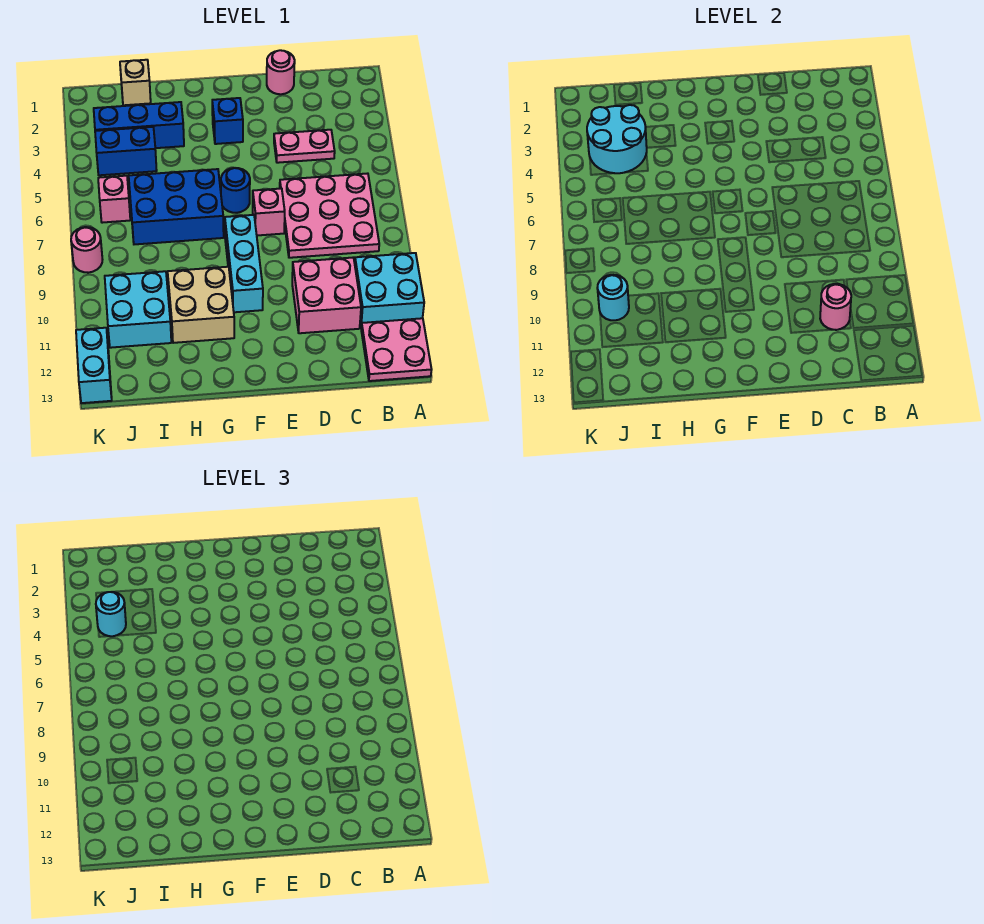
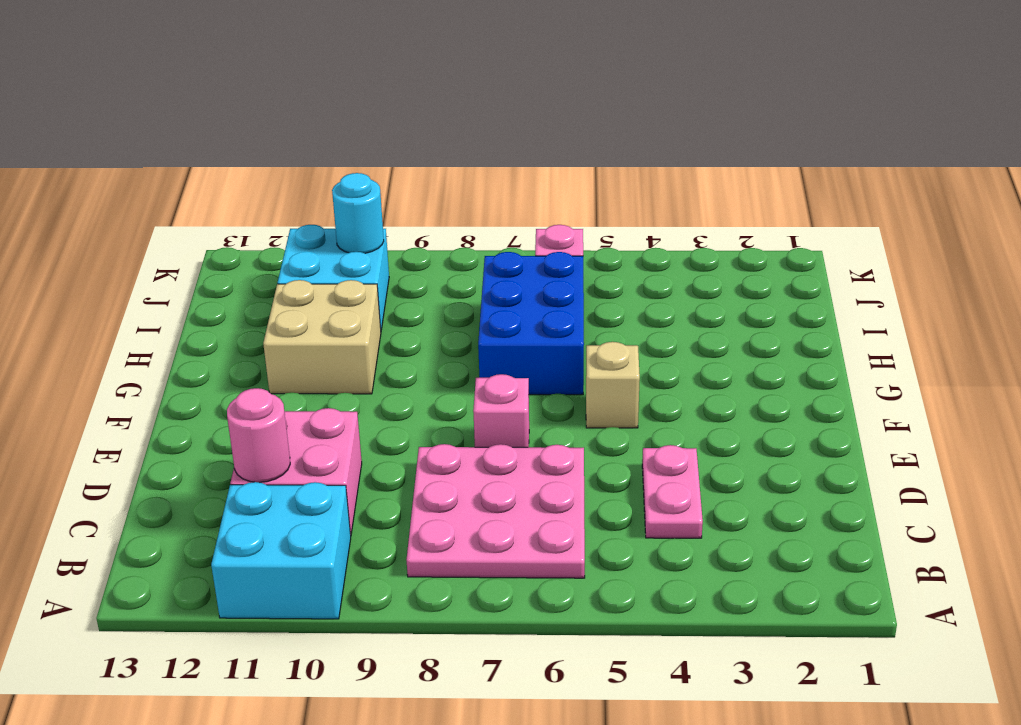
tan brick F5 level 1 -> tan brick I1 level 1
none -> pink plate A12:B13 level 1
none -> pink round brick D1 level 1
none -> blue brick F3 level 1

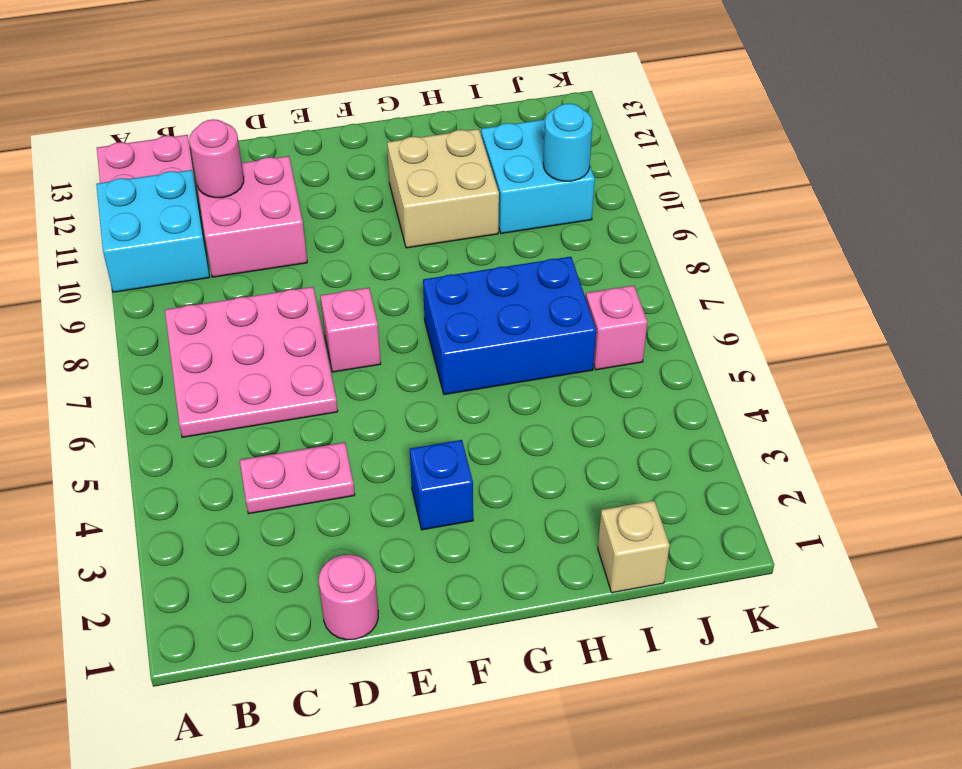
none -> blue round brick F6 level 1
none -> cyan brick F8:F10 level 1
none -> blue brick H3:J3 level 1

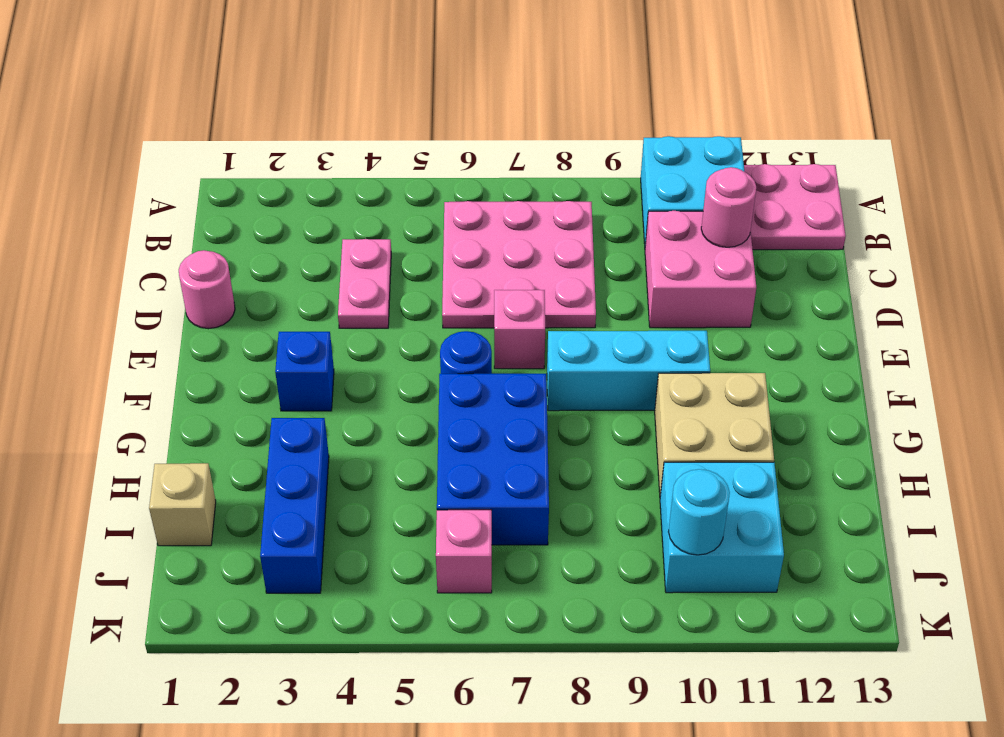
none -> blue brick I4:J4 level 1
none -> pink round brick K8 level 1
none -> cyan brick K12:K13 level 1

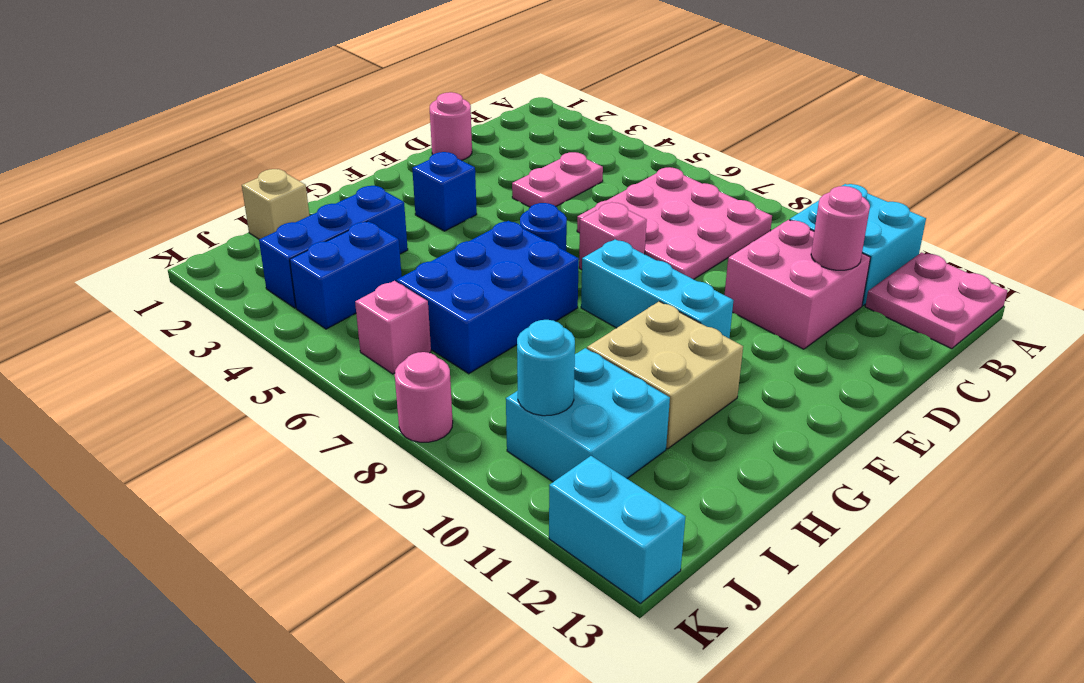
none -> cyan round brick I3:J4 level 2
none -> cyan round brick J4 level 3

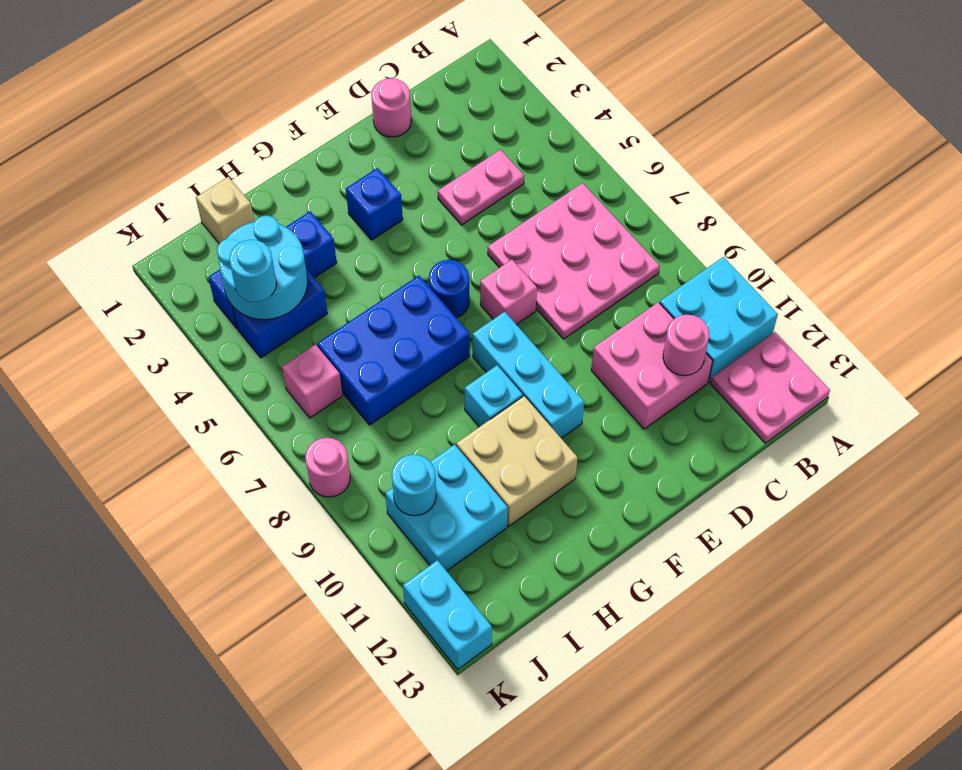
cyan brick G9 level 1 -> none

